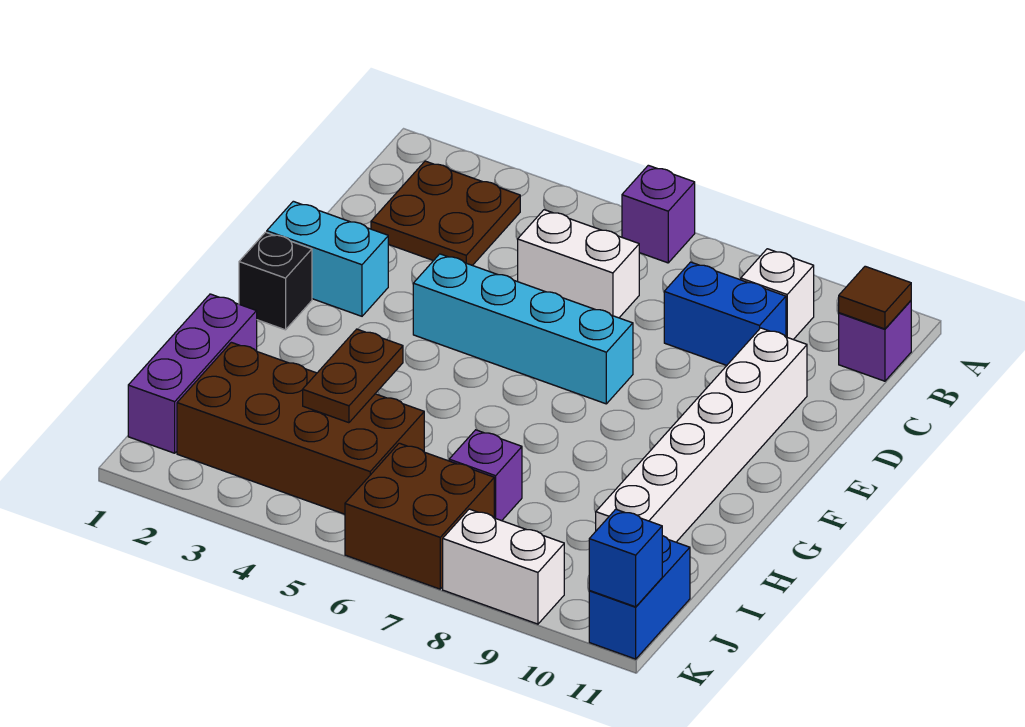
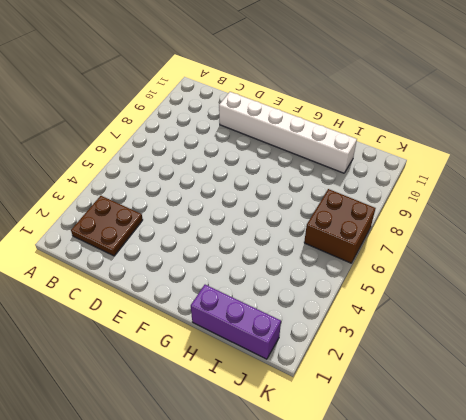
none -> purple brick A6 level 1
none -> white brick B9 level 1
none -> purple brick B11 level 1

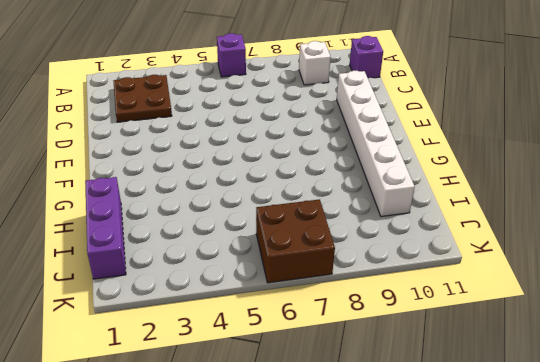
none -> white brick C5:C6 level 1
none -> blue brick C8:C9 level 1
none -> cyan brick E1:E2 level 1

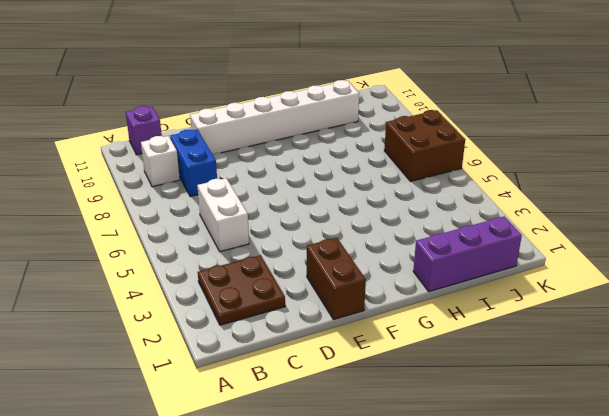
brown brick E1:E2 level 1 -> cyan brick E1:E2 level 1
none -> purple brick A6 level 1
none -> cyan brick E4:E7 level 1
none -> black brick F1 level 1

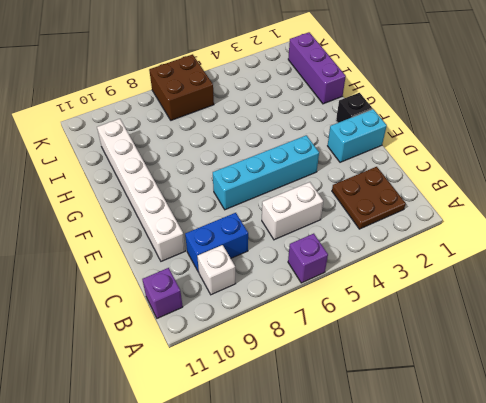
none -> brown brick I2:J5 level 1
none -> purple brick I7 level 1
none -> blue brick J11:K11 level 1

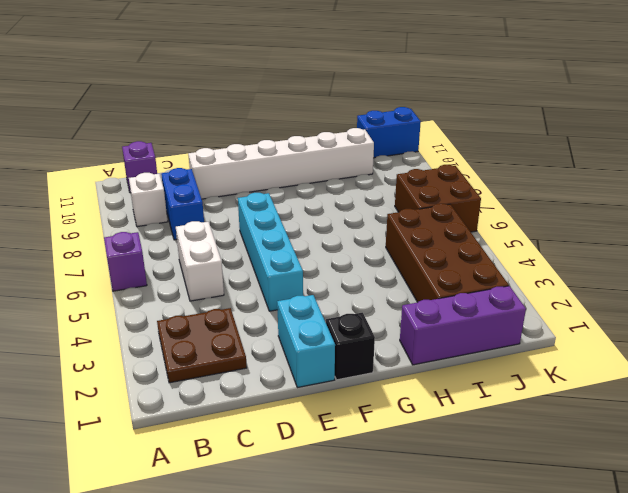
none -> purple brick I7 level 1
none -> white brick K8:K9 level 1
none -> brown tile B11 level 2

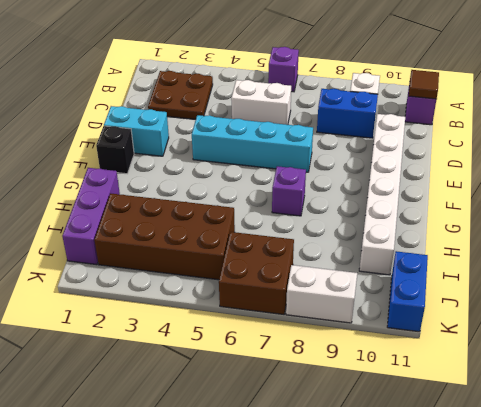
purple brick G7 level 1 -> purple brick I7 level 1
none -> brown plate H4:I4 level 2
none -> blue brick K11 level 2

